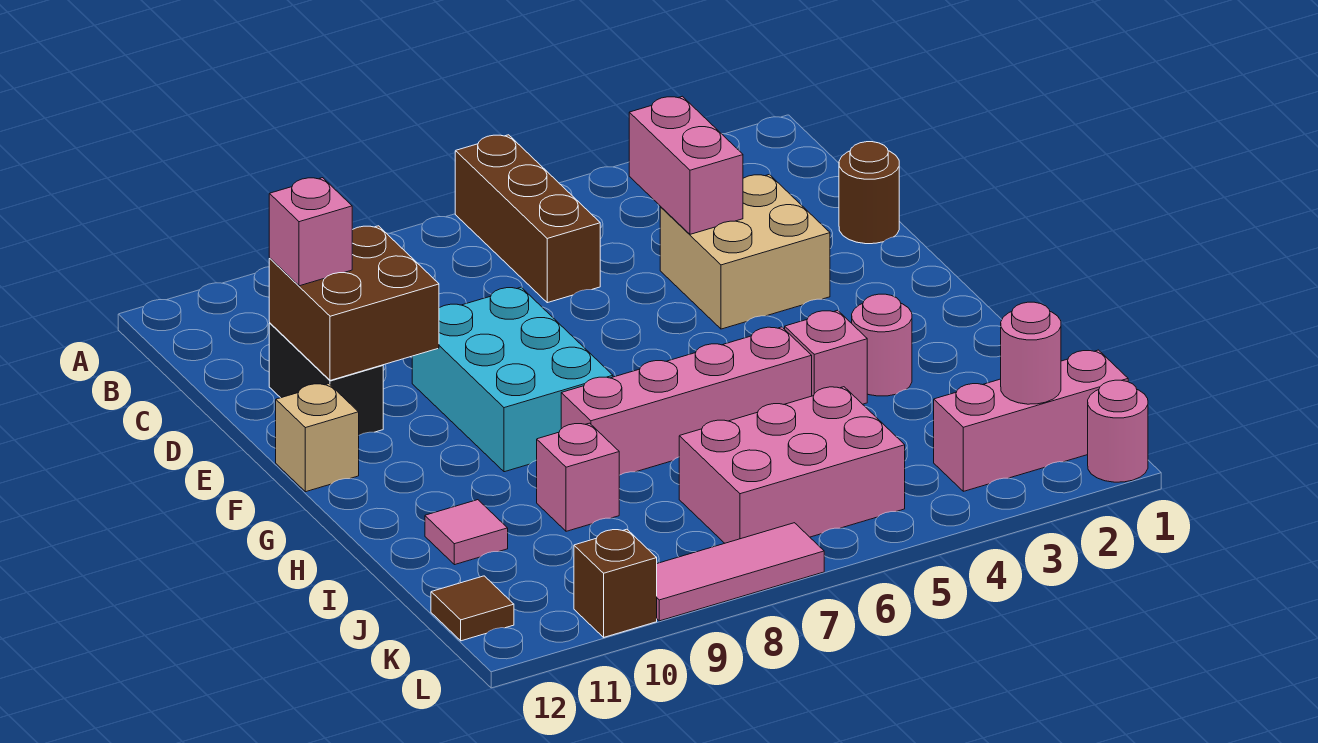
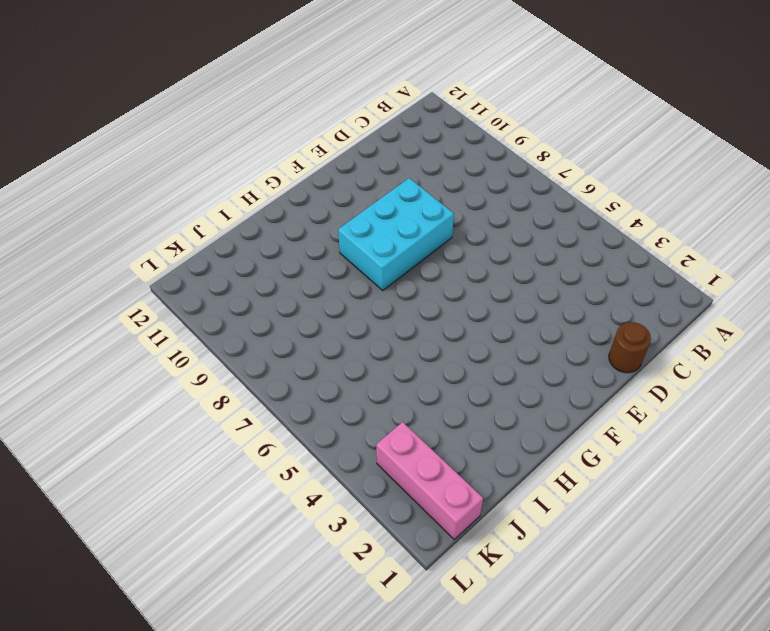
none -> brown brick A6:C6 level 1
none -> tan brick D3:E4 level 1
none -> black brick D11:E11 level 1

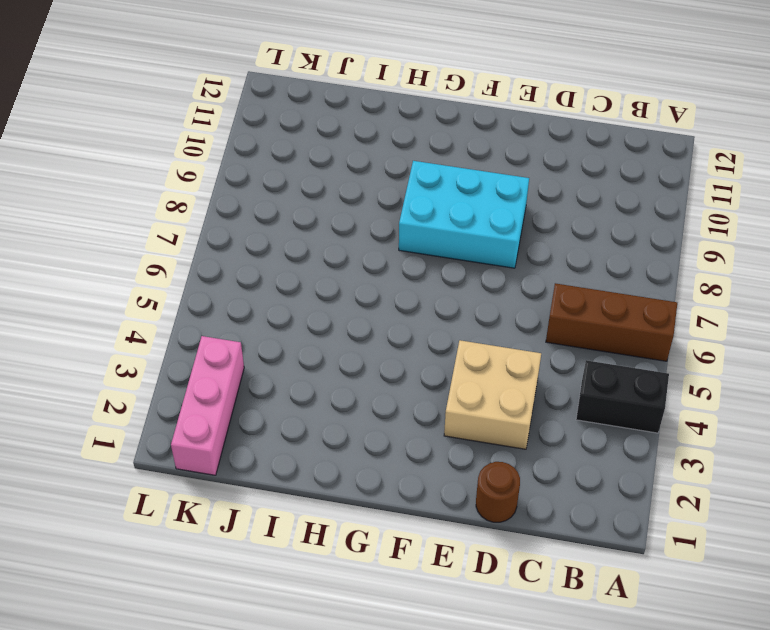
black brick A4:B4 level 1 -> black brick D11:E11 level 1
none -> tan brick F12 level 1
none -> pink round brick H3 level 1
none -> pink brick H4 level 1

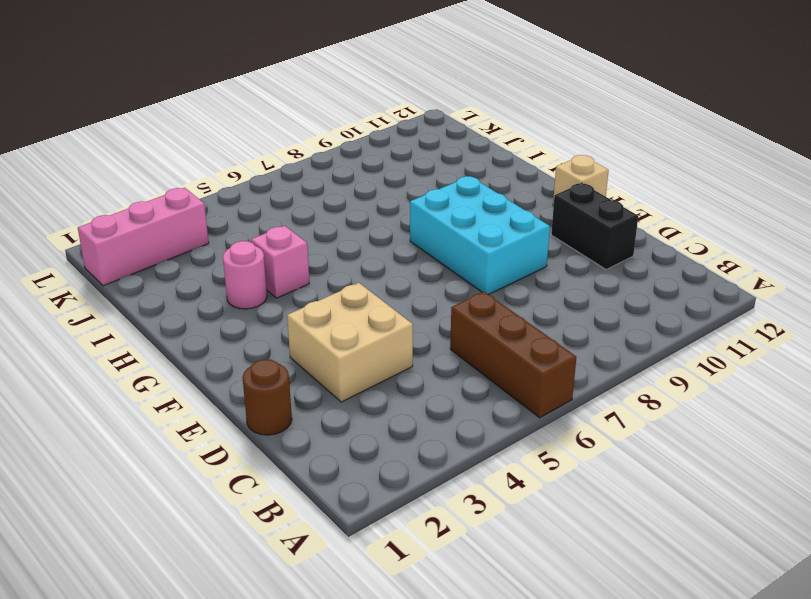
none -> pink brick H5:H8 level 1
none -> pink brick I9 level 1
none -> pink tile I11 level 1

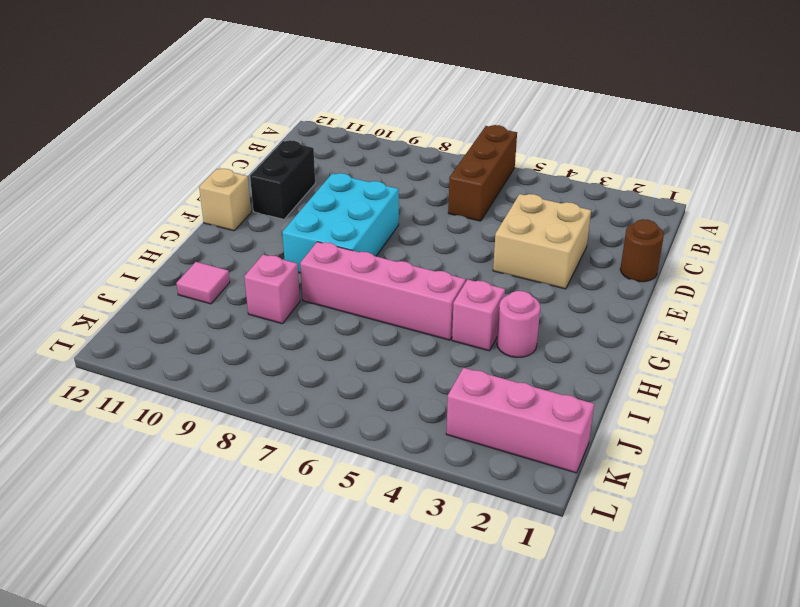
none -> pink brick J5:K7 level 1
none -> brown tile K12 level 1
none -> pink round brick L1 level 1

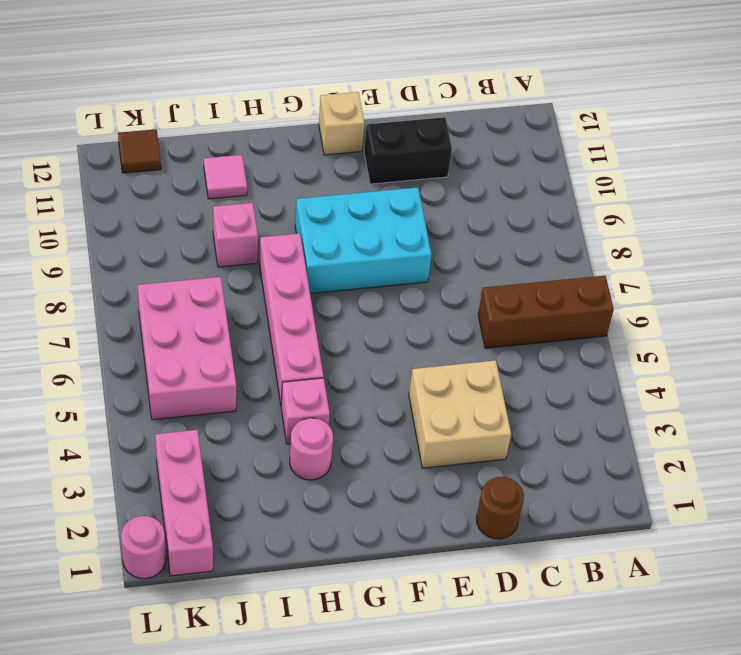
none -> pink tile L7:L9 level 1
none -> brown brick L10 level 1
none -> pink brick C4:D4 level 2

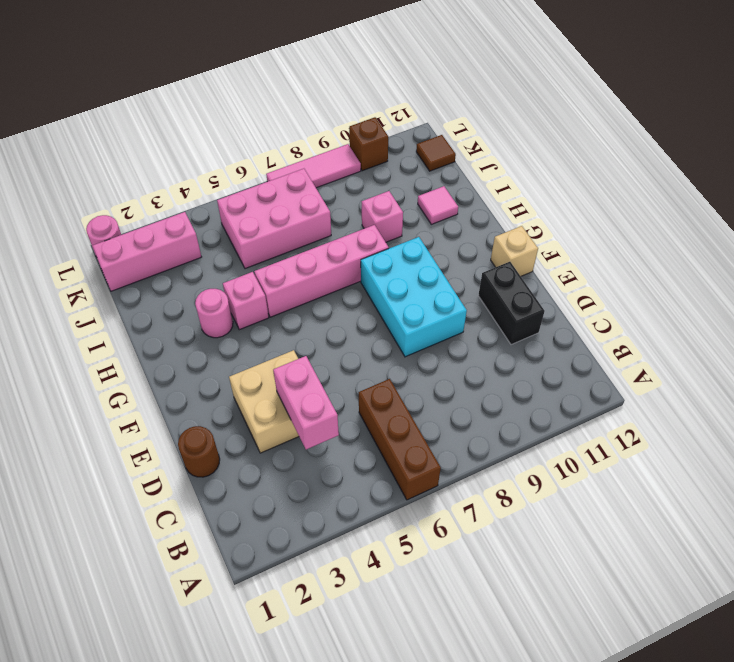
none -> brown brick D10:E11 level 2
none -> pink round brick K2 level 2
none -> pink brick D11 level 3

